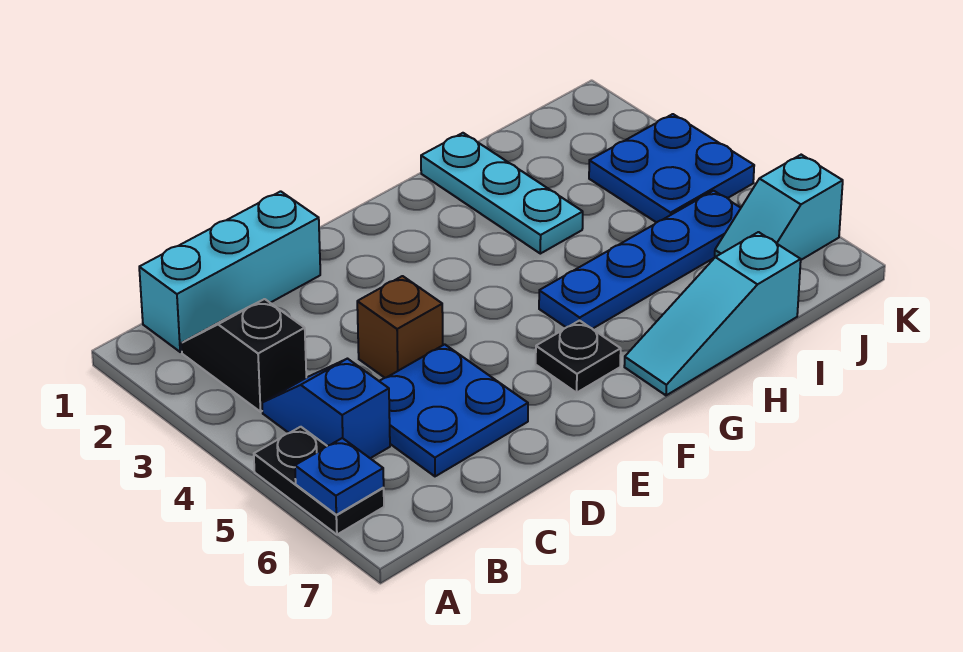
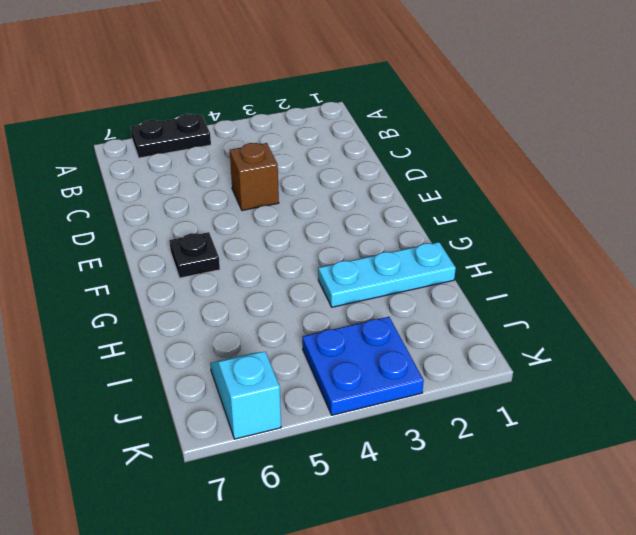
none -> cyan brick B1:D1 level 1
none -> black slope B2:B3 level 1 top 3
none -> blue slope B4:B5 level 1 top 5

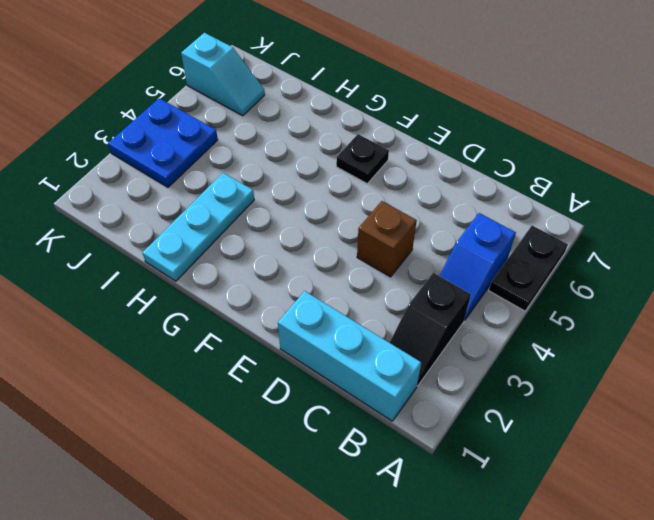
none -> blue plate C5:D6 level 1
none -> blue plate G5:J5 level 1
none -> cyan slope G7:I7 level 1 top I

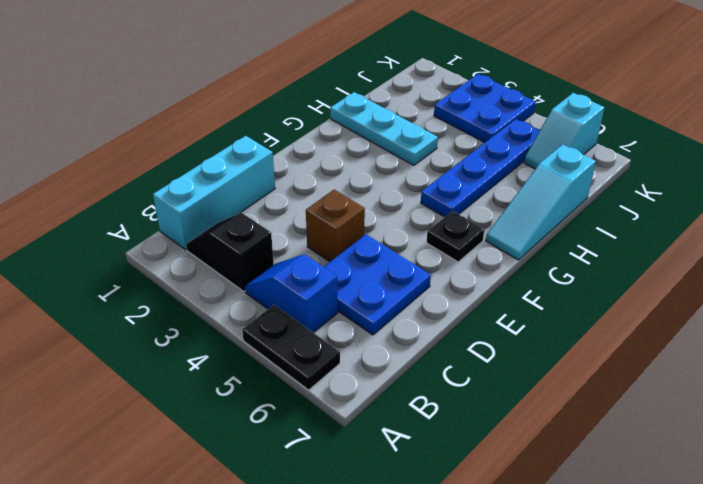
none -> blue plate A6 level 2

